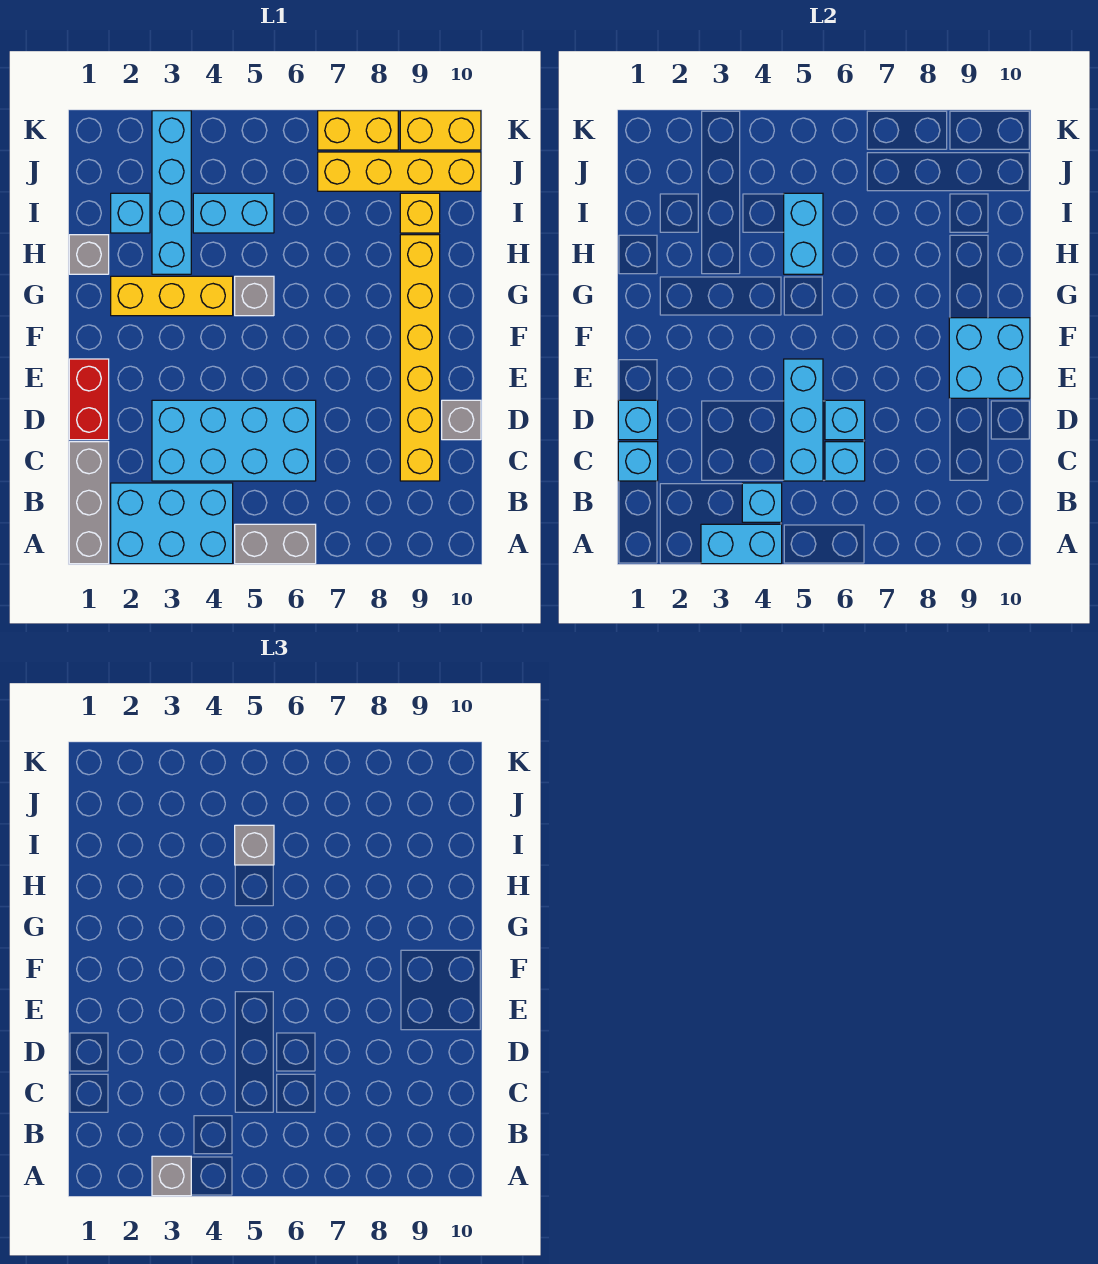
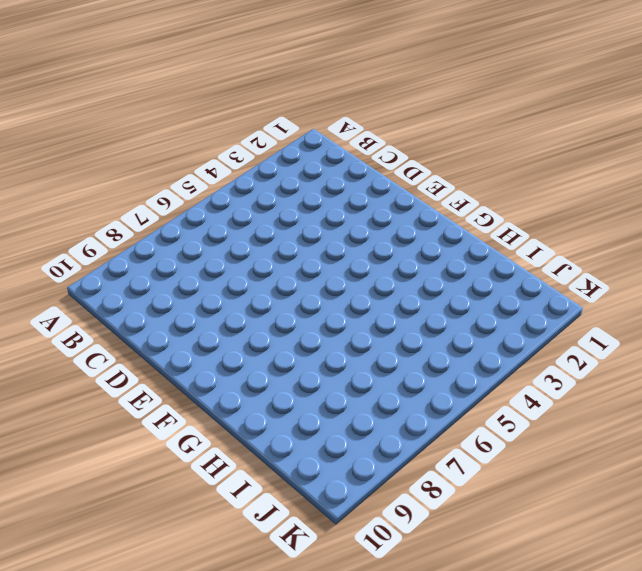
none -> grey brick A1:C1 level 1
none -> cyan brick A2:B4 level 1
none -> grey brick A5:A6 level 1

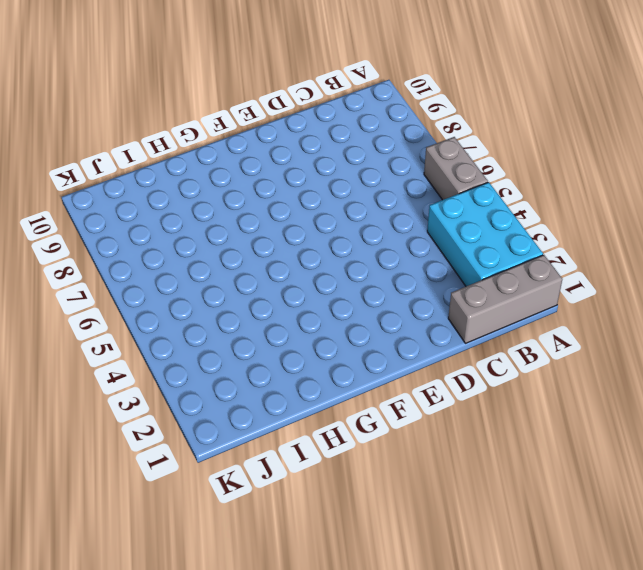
none -> cyan brick C3:D6 level 1
none -> yellow brick C9:H9 level 1
none -> red brick D1:E1 level 1

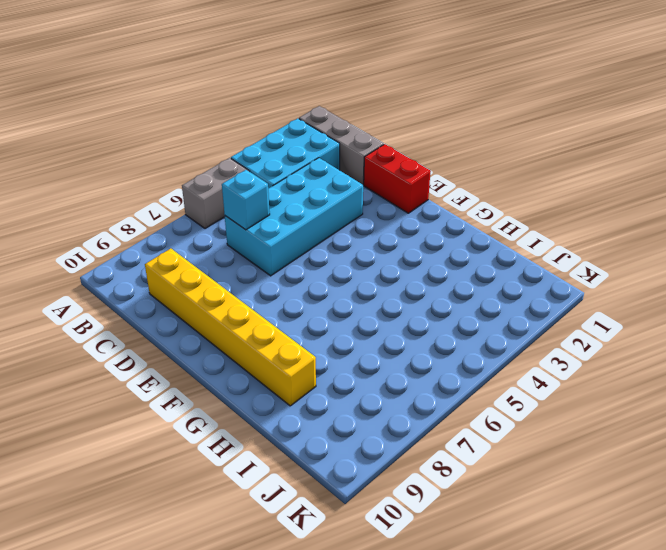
none -> grey brick D10 level 1
none -> yellow brick G2:G4 level 1
none -> grey brick G5 level 1

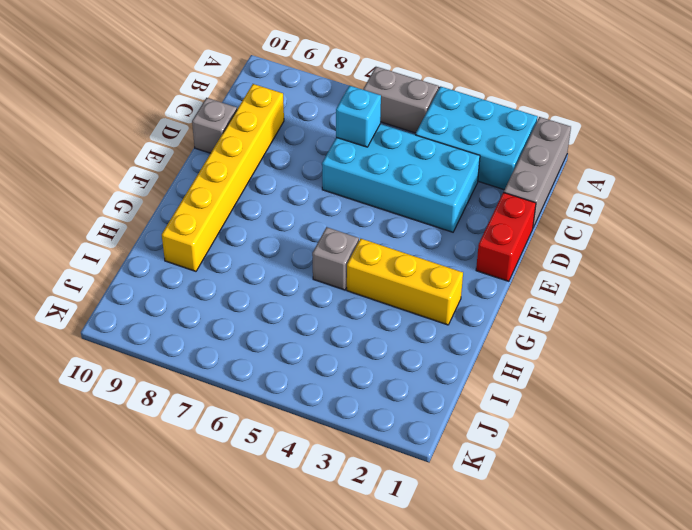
none -> grey brick H1 level 1
none -> cyan brick H3:K3 level 1
none -> cyan brick I2 level 1

